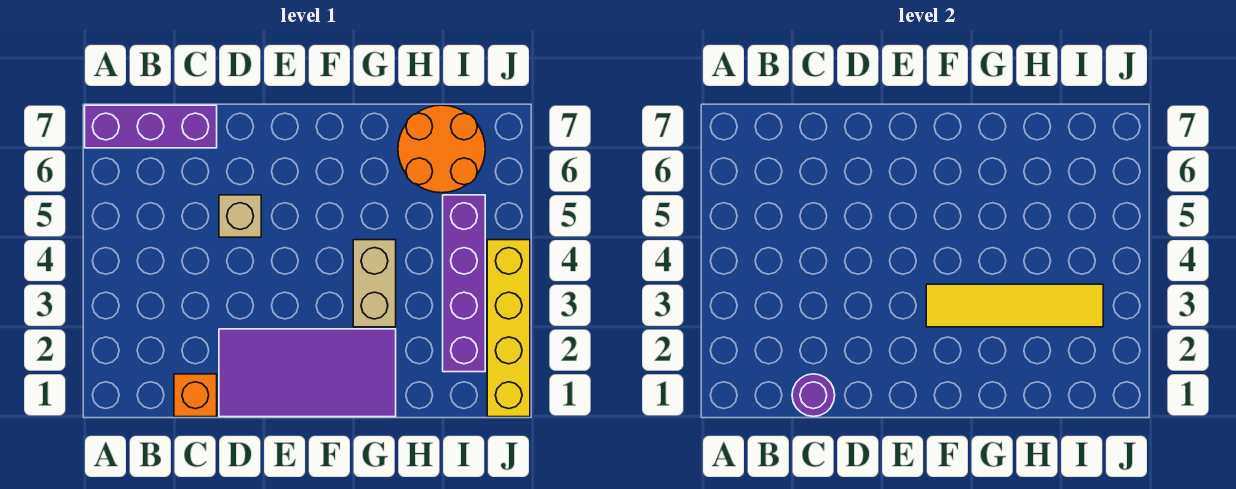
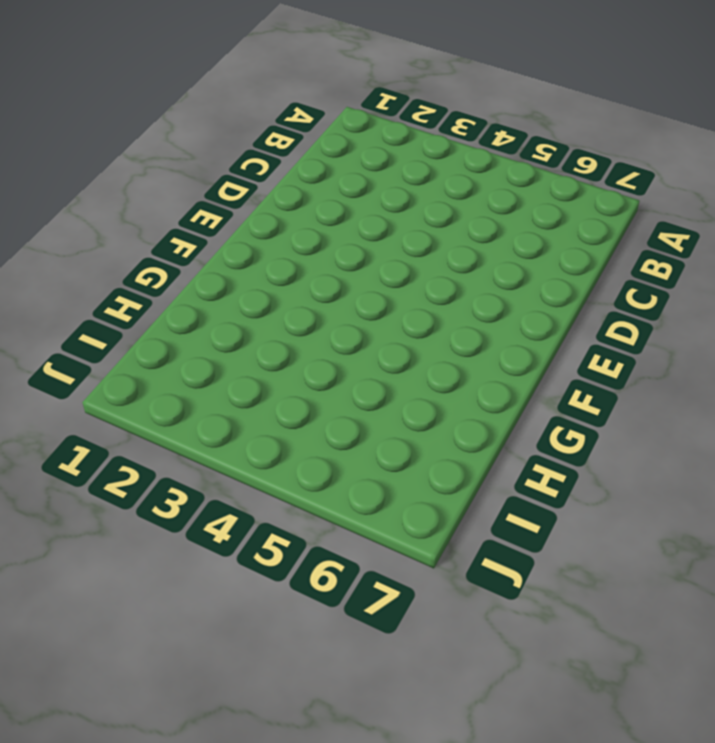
none -> purple brick A7:C7 level 1
none -> orange brick C1 level 1

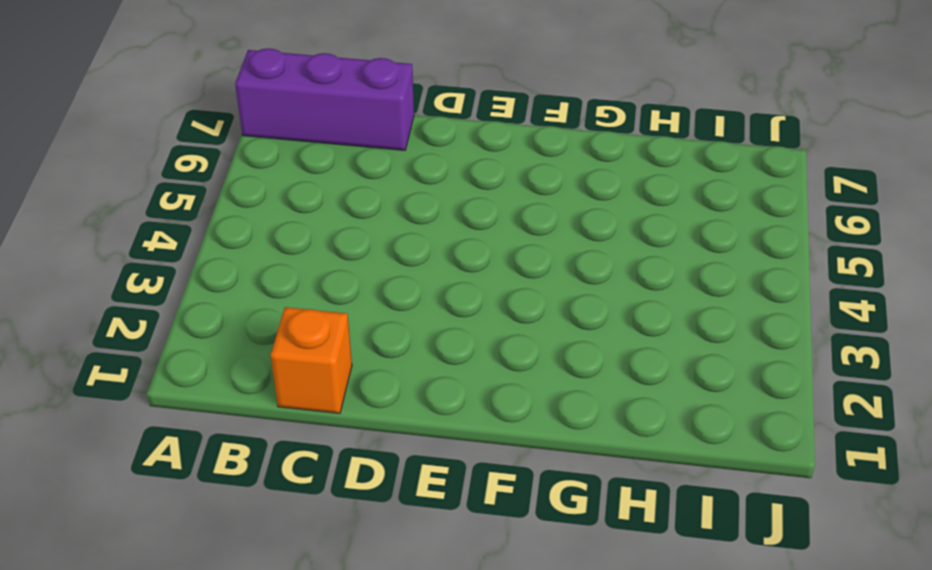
none -> purple tile D1:G2 level 1
none -> tan brick D5 level 1

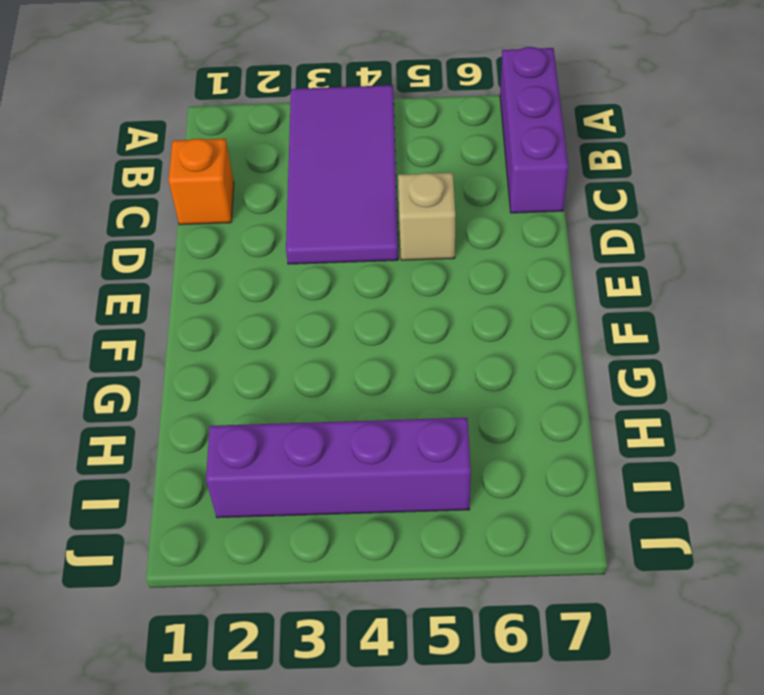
purple tile A3:D4 level 1 -> purple tile D1:G2 level 1
none -> tan brick G3:G4 level 1
none -> orange round brick H6:I7 level 1

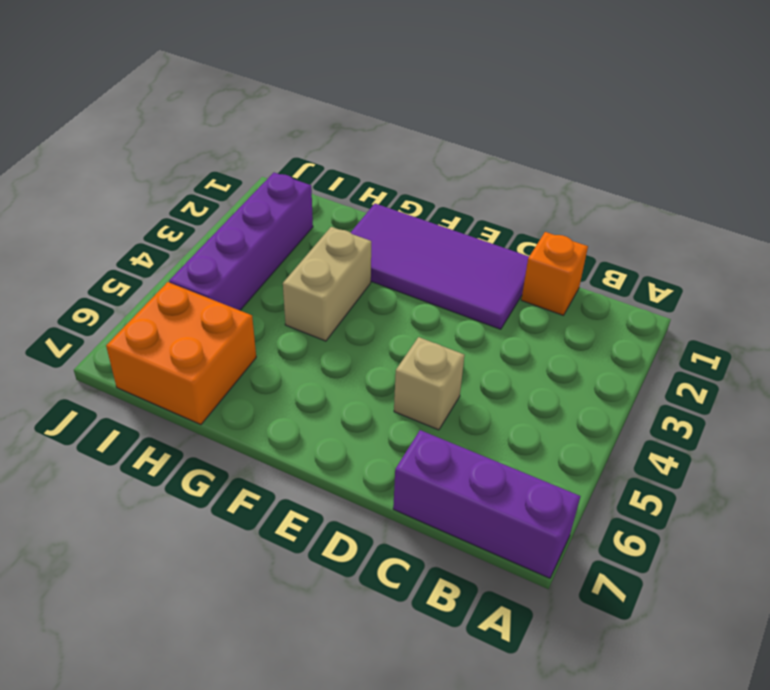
orange brick H6:I7 level 1 -> orange round brick H6:I7 level 1
none -> yellow brick J1:J4 level 1
none -> purple round brick C1 level 2

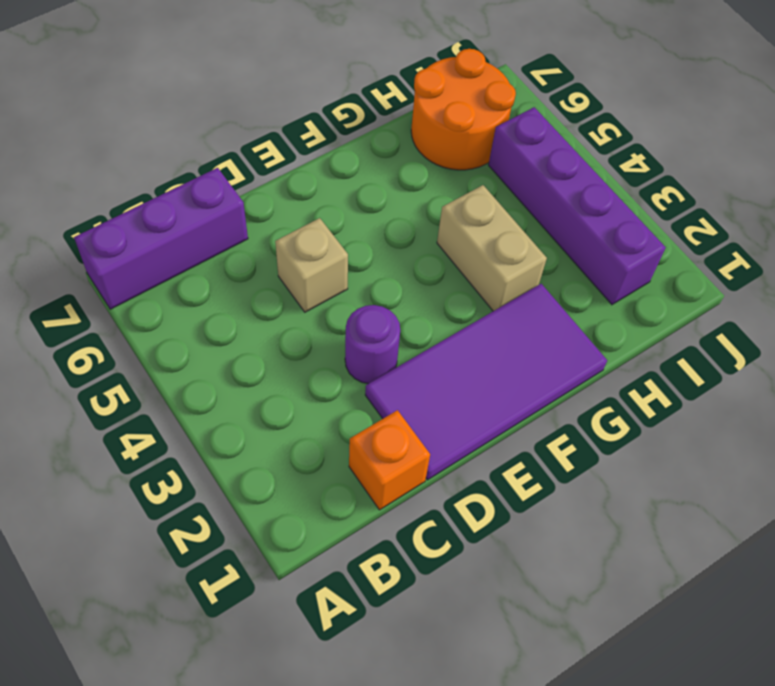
purple round brick D3 level 1 -> purple round brick C1 level 2
none -> yellow brick J1:J4 level 1
none -> yellow tile F3:I3 level 2

